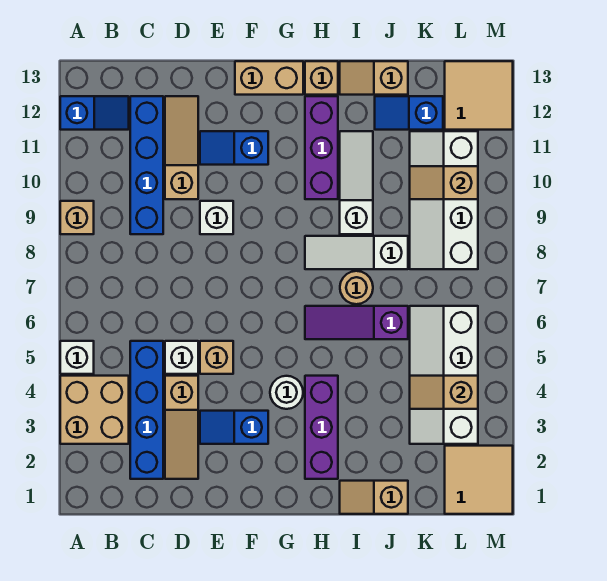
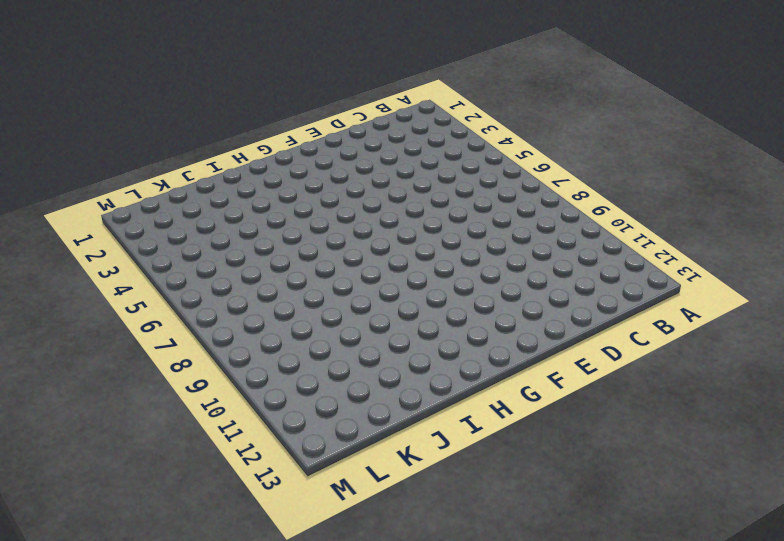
none -> tan brick A3:B4 level 1
none -> white brick A5 level 1
none -> tan brick A9 level 1
none -> blue slope A12:B12 level 1 top A

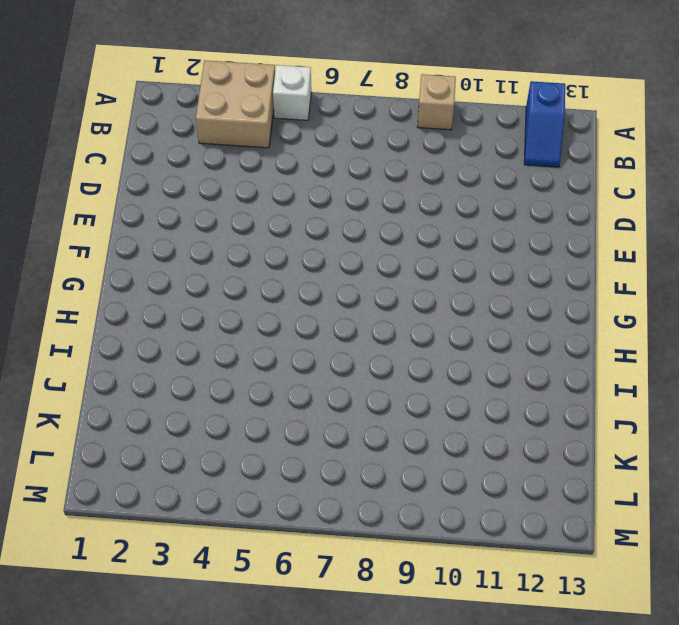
none -> blue brick C2:C5 level 1
none -> blue brick C9:C12 level 1
none -> tan slope D2:D4 level 1 top 4
none -> white brick D5 level 1

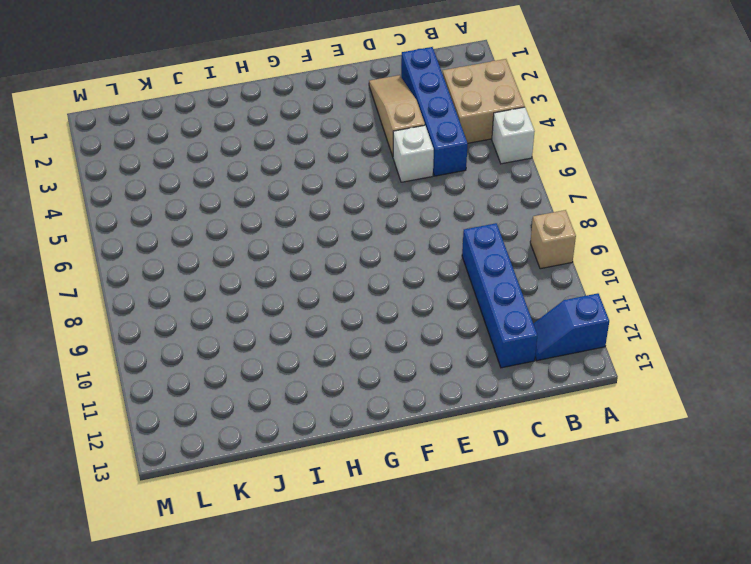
none -> tan slope D10:D12 level 1 top 10
none -> blue slope E3:F3 level 1 top F
none -> tan brick E5 level 1
none -> white brick E9 level 1

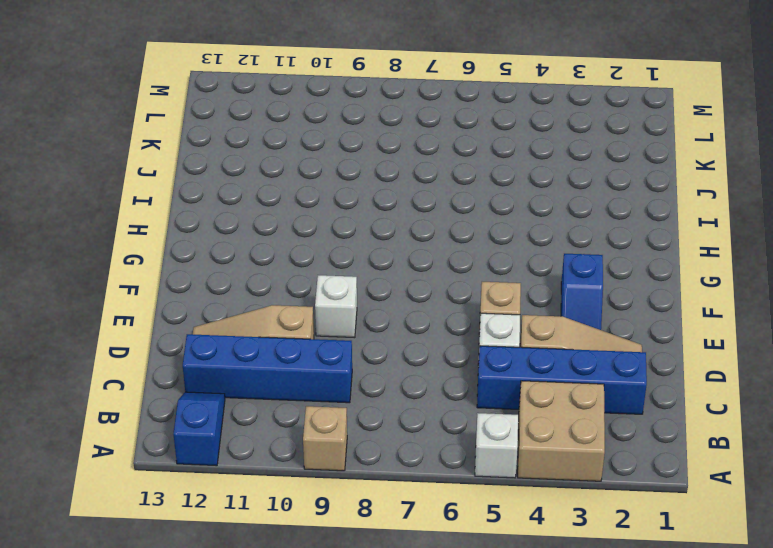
none -> blue slope E11:F11 level 1 top F
none -> tan brick F13:G13 level 1
none -> white round brick G4 level 1
none -> purple brick H2:H4 level 1

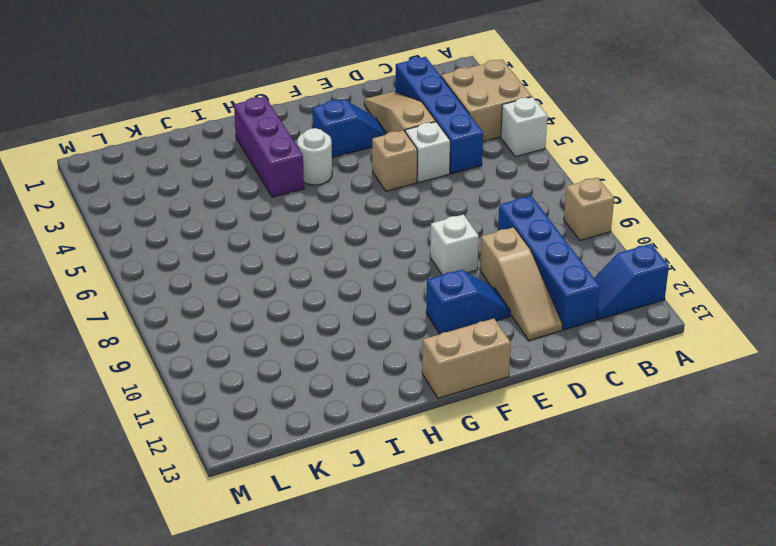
none -> purple slope H6:J6 level 1 top J
none -> white slope H8:J8 level 1 top J
none -> purple brick H10:H12 level 1
none -> tan brick H13 level 1

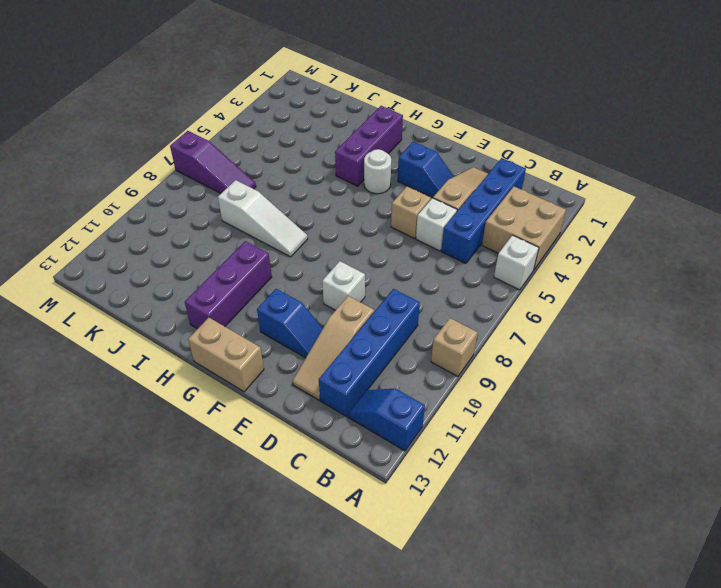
purple slope K7:M7 level 1 top M -> purple slope H6:J6 level 1 top J
none -> tan brick H13 level 1
none -> tan slope I1:J1 level 1 top J
none -> tan round brick I7 level 1
none -> white slope I9:I11 level 1 top 9

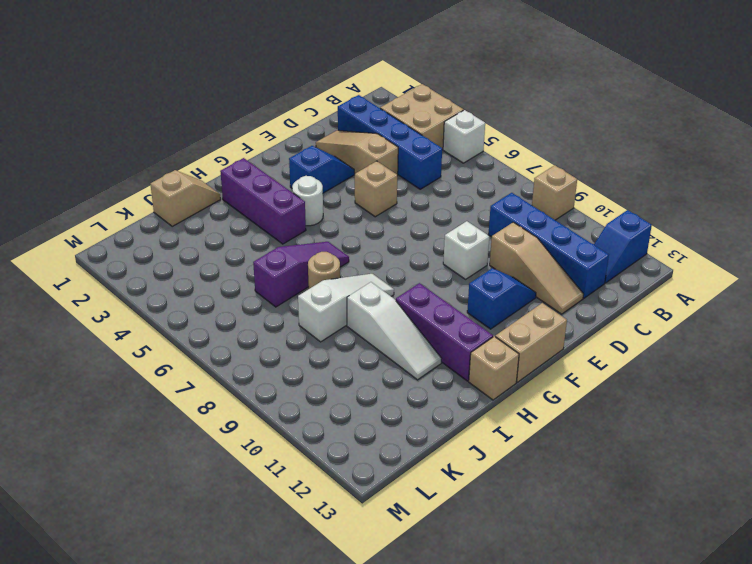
none -> white brick D5 level 1
none -> tan slope I13:J13 level 1 top J
none -> blue slope J12:K12 level 1 top K
none -> white slope K3:L6 level 1 top L

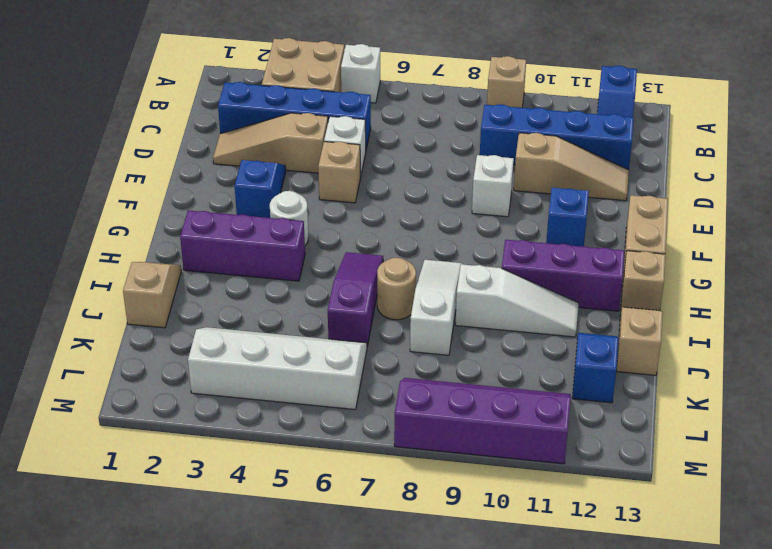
purple slope L8:M11 level 1 top M -> white slope K8:L11 level 1 top L
none -> tan tile L1:M2 level 1
none -> tan tile L12:M13 level 1
none -> tan slope K4:L4 level 2 top L
none -> tan slope K10:L10 level 2 top L

